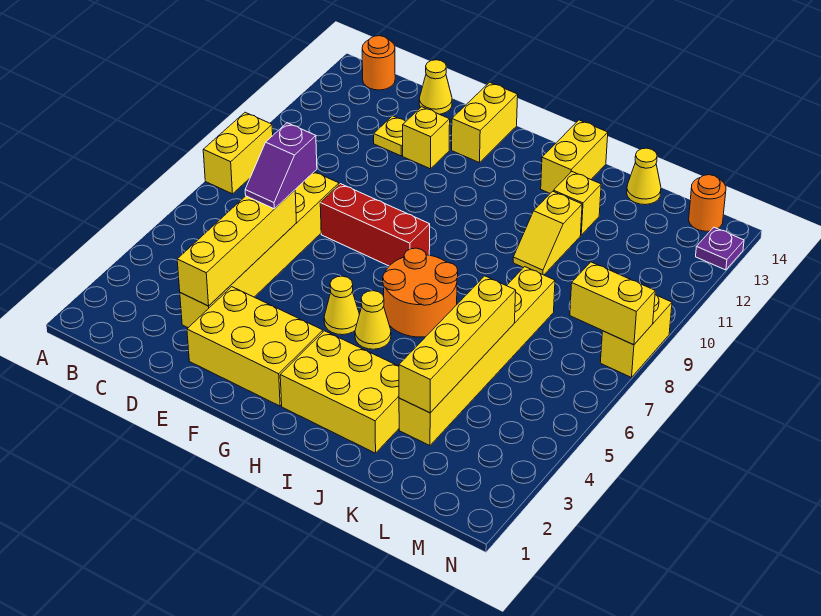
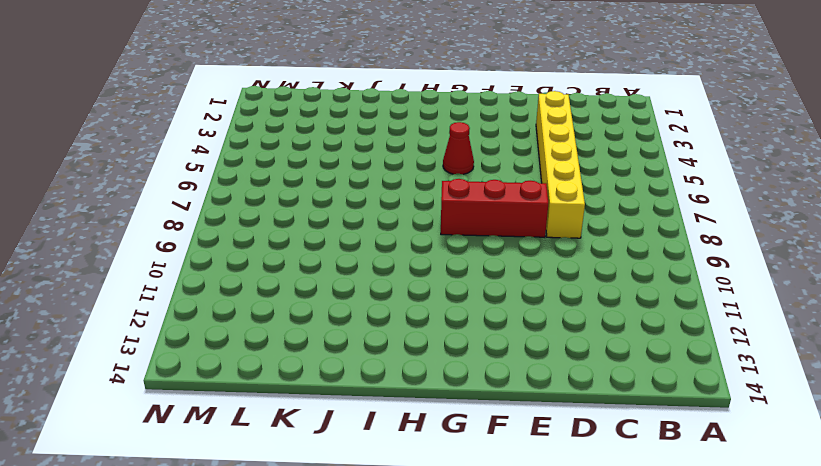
red cone G5 level 1 -> yellow cone G5 level 1
none -> yellow brick A8:A9 level 1
none -> orange round brick B14 level 1
none -> yellow plate D12 level 1

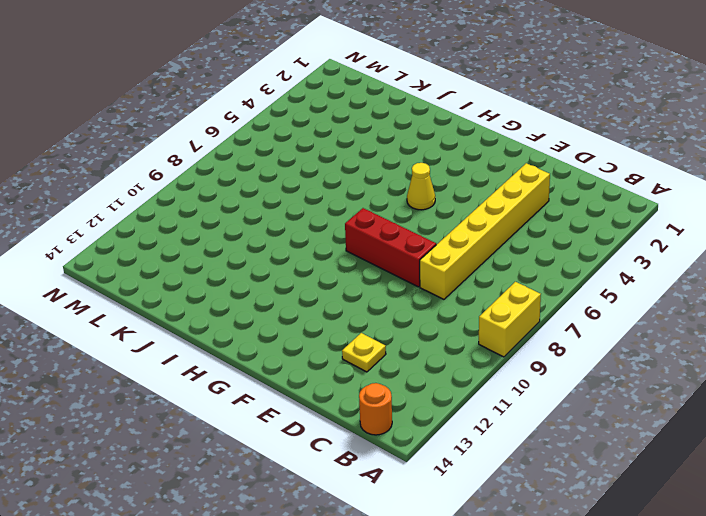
none -> yellow cone D14 level 1
none -> yellow brick E2:G3 level 1
none -> yellow brick E12 level 1

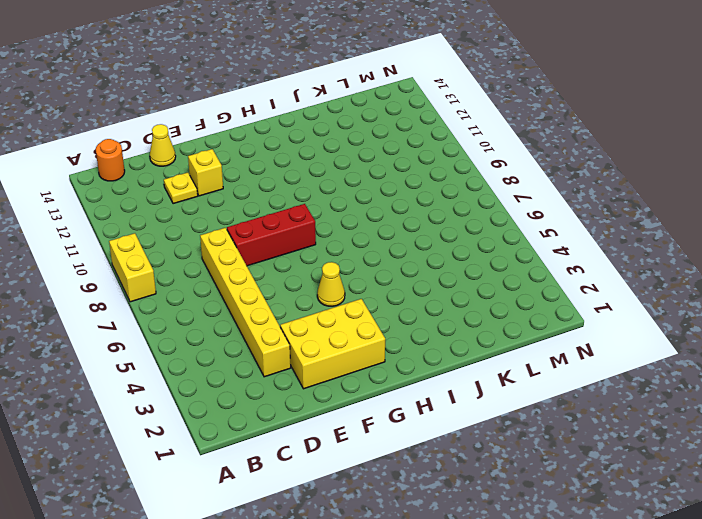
none -> yellow brick F13:F14 level 1
none -> yellow brick H2:J3 level 1
none -> yellow cone H5 level 1

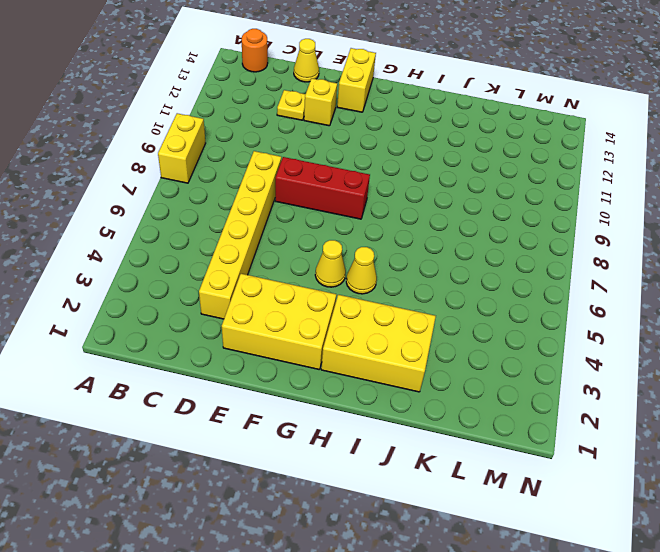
none -> orange round brick H6:I7 level 1
none -> yellow brick I13:I14 level 1
none -> yellow slope J10:J11 level 1 top 11

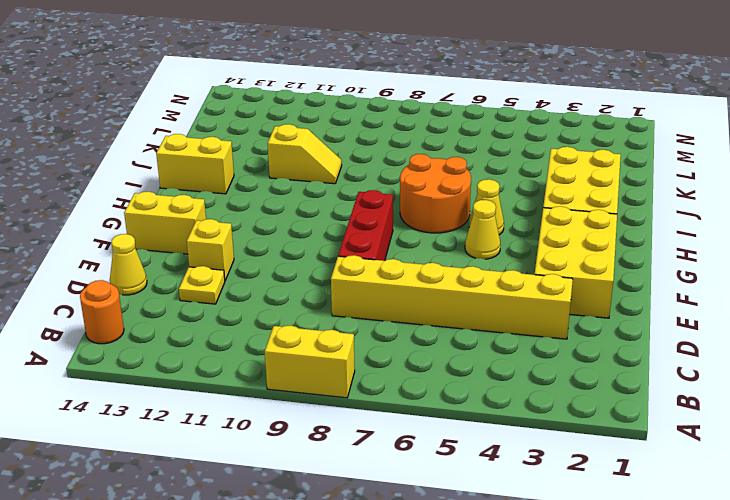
none -> yellow brick J12 level 1
none -> yellow brick K3:K8 level 1
none -> yellow cone K14 level 1

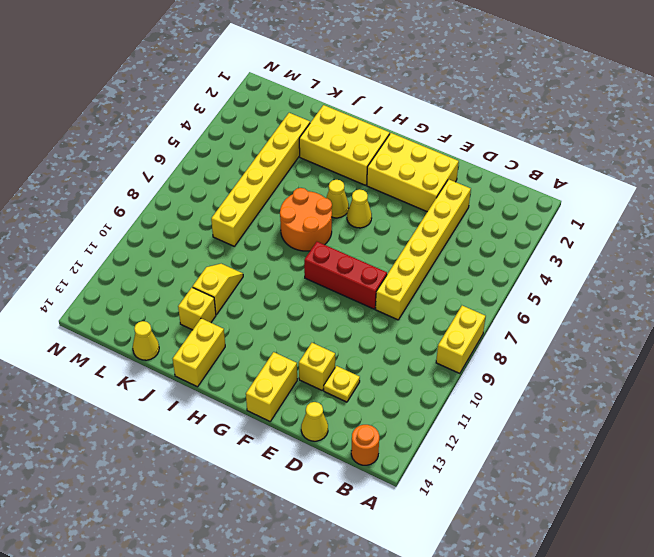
none -> orange round brick M14 level 1
none -> yellow brick N8:N9 level 1
none -> purple plate N13 level 1

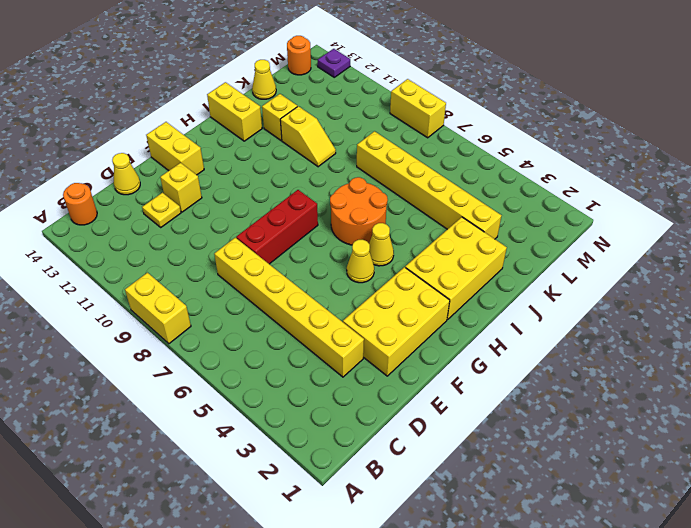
none -> yellow brick D3:D6 level 2
none -> yellow brick K3:K6 level 2
none -> yellow brick M8:N8 level 2

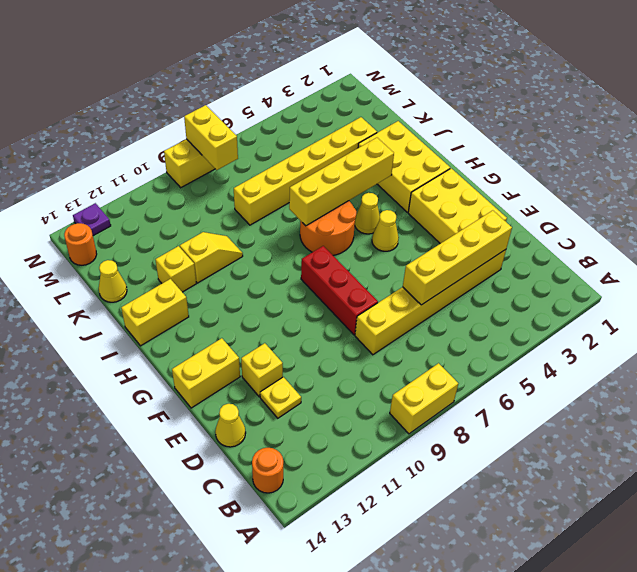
yellow brick I4:I7 level 2 -> yellow brick K3:K6 level 2
none -> purple slope D6:D7 level 3 top 7

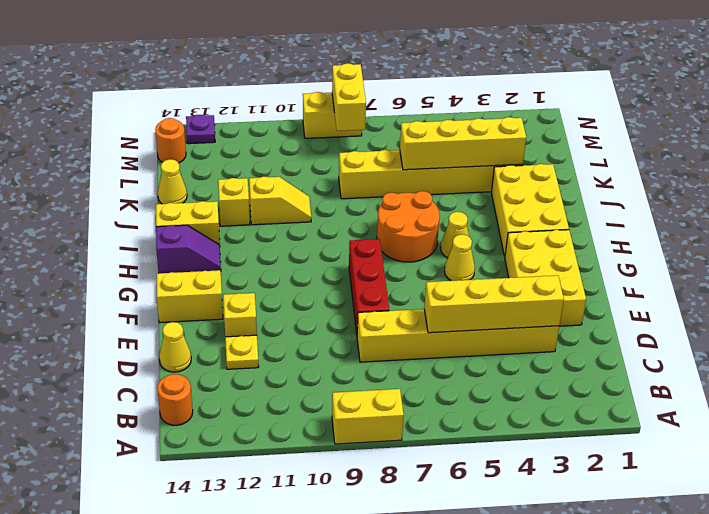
purple slope H13:H14 level 1 top 14 -> purple slope D6:D7 level 3 top 7

